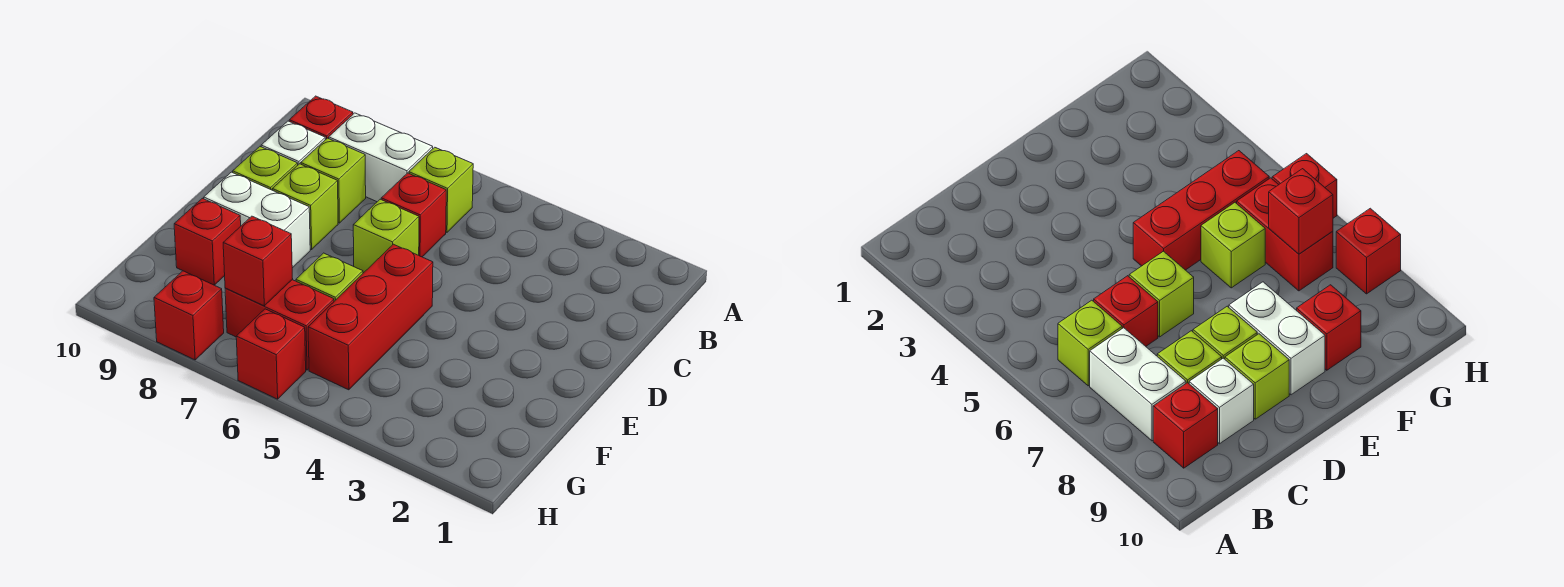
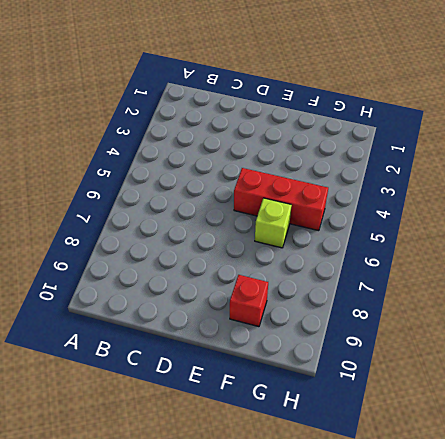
none -> lime brick B6 level 1
none -> white brick B7:B8 level 1
none -> red brick B9 level 1

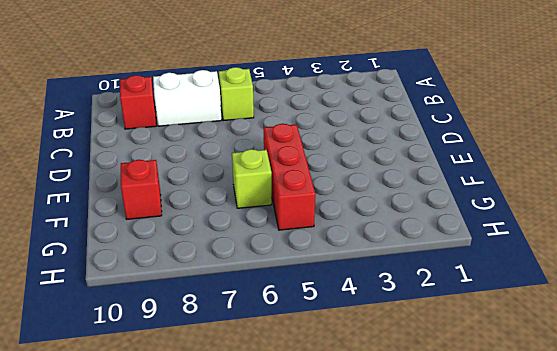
none -> red brick C6 level 1
none -> lime brick C8 level 1
none -> white brick C9 level 1

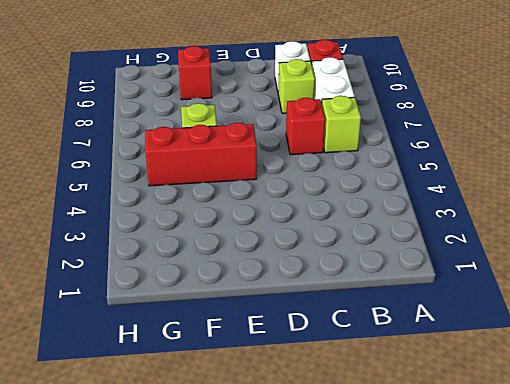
none -> lime brick D6 level 1
none -> lime brick D8 level 1
none -> lime brick D9 level 1

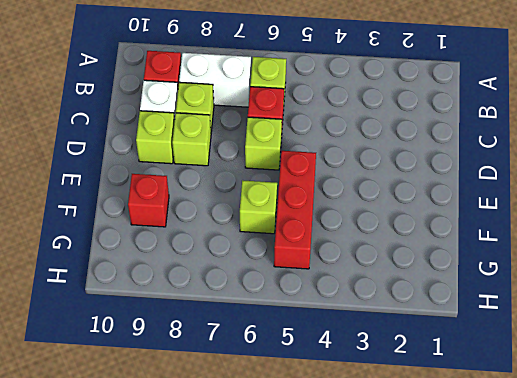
none -> white brick E8:E9 level 1
none -> red brick G6:G7 level 1
none -> red brick H6 level 1

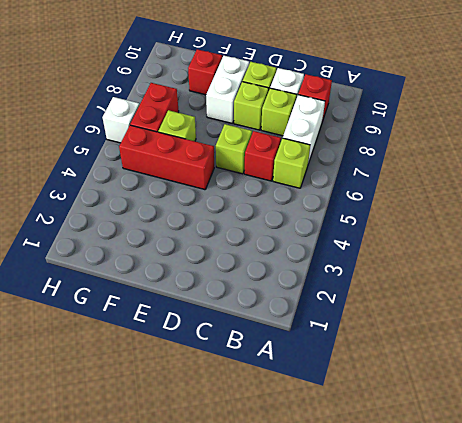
white brick H6 level 1 -> red brick H6 level 1
none -> red brick H8 level 1
none -> red brick G7 level 2

